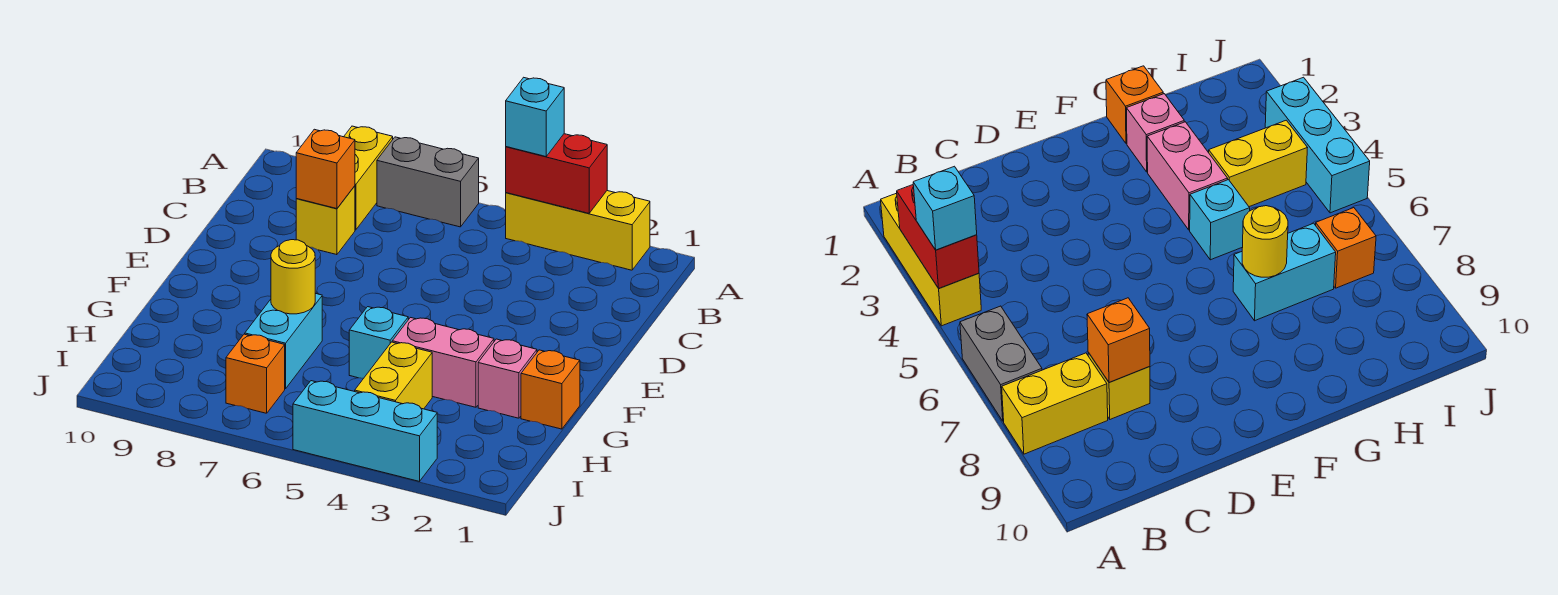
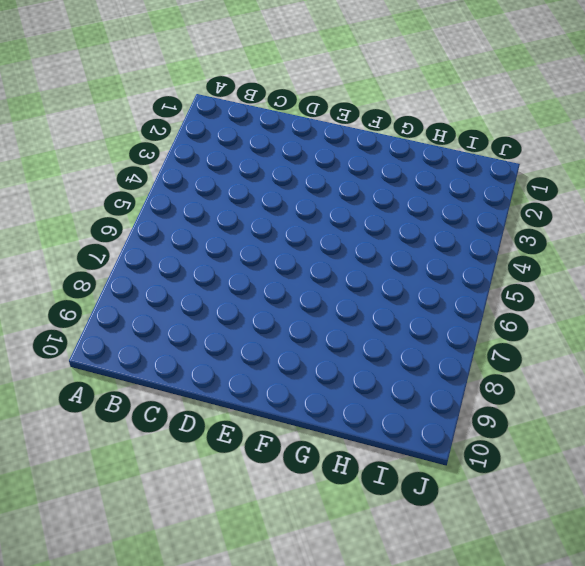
none -> yellow brick A2:A4 level 1
none -> grey brick A6:A7 level 1
none -> yellow brick A8:B8 level 1

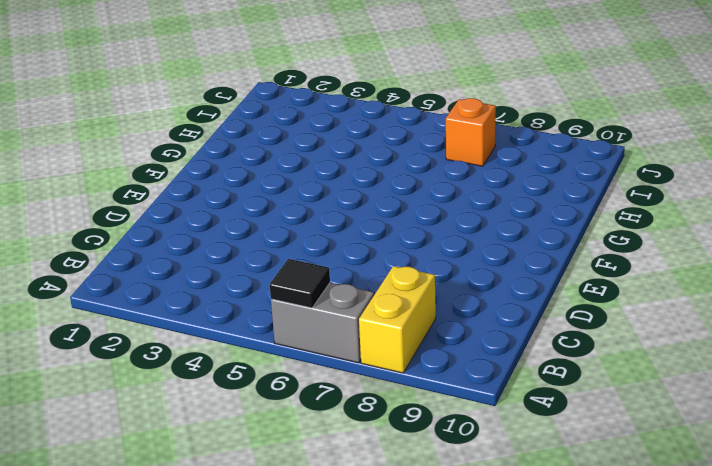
black tile A6 level 2 -> none
none -> yellow brick A2:A4 level 1
none -> yellow brick C8 level 1
none -> orange brick G1 level 1

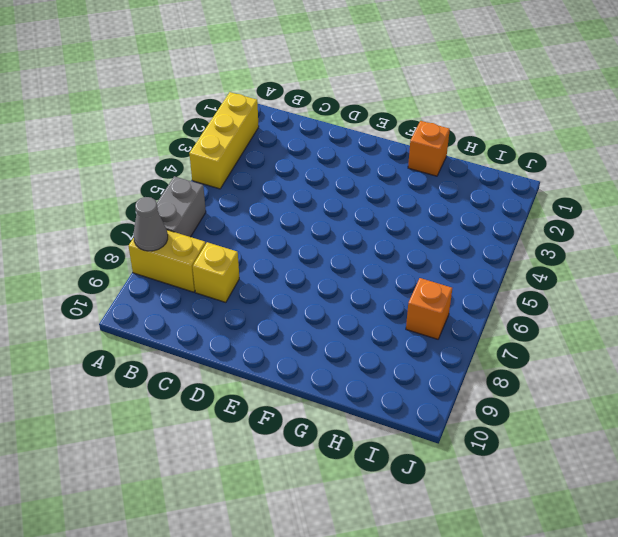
grey cone A8 level 2 -> none
none -> pink brick G2 level 1
none -> pink brick G3:G4 level 1
none -> cyan brick G5 level 1

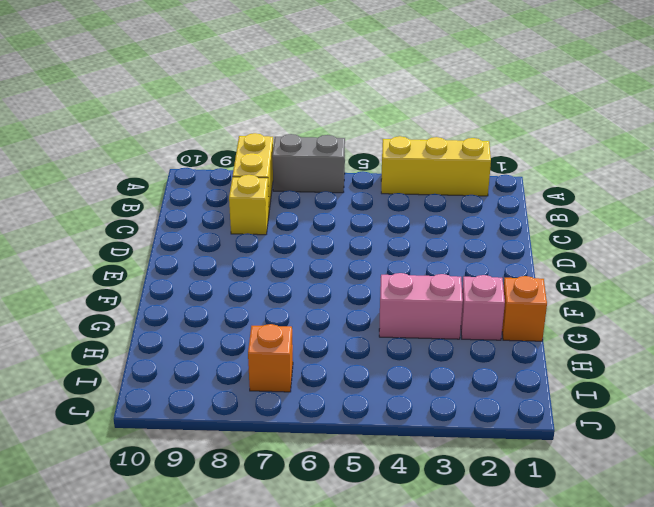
none -> cyan brick G5 level 1
none -> cyan brick G7:H7 level 1
none -> yellow brick H4:I4 level 1

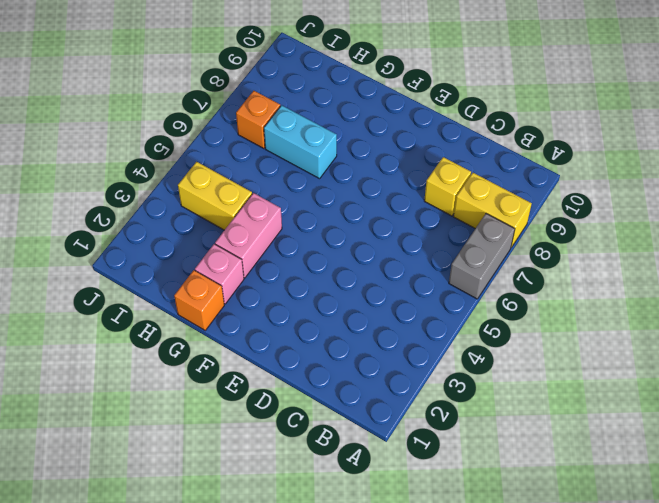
none -> yellow brick A2:A4 level 1
none -> cyan brick G5 level 1
none -> cyan brick J3:J5 level 1

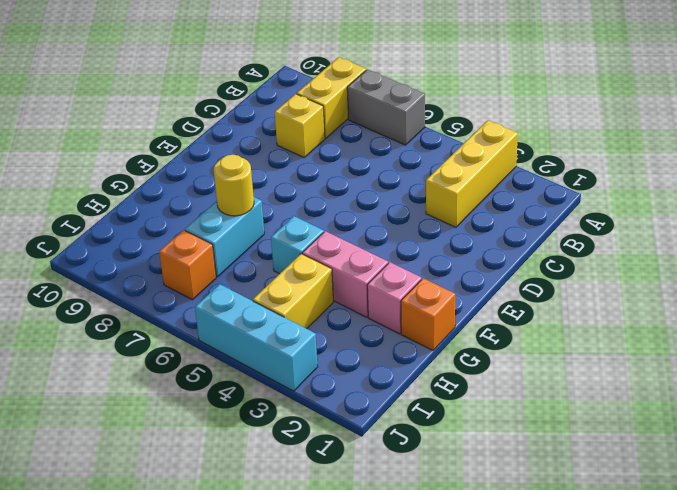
yellow brick A3:C3 level 1 -> yellow brick A2:A4 level 1
none -> red brick A3:A4 level 2
none -> orange brick C8 level 2
none -> cyan brick A4 level 3

